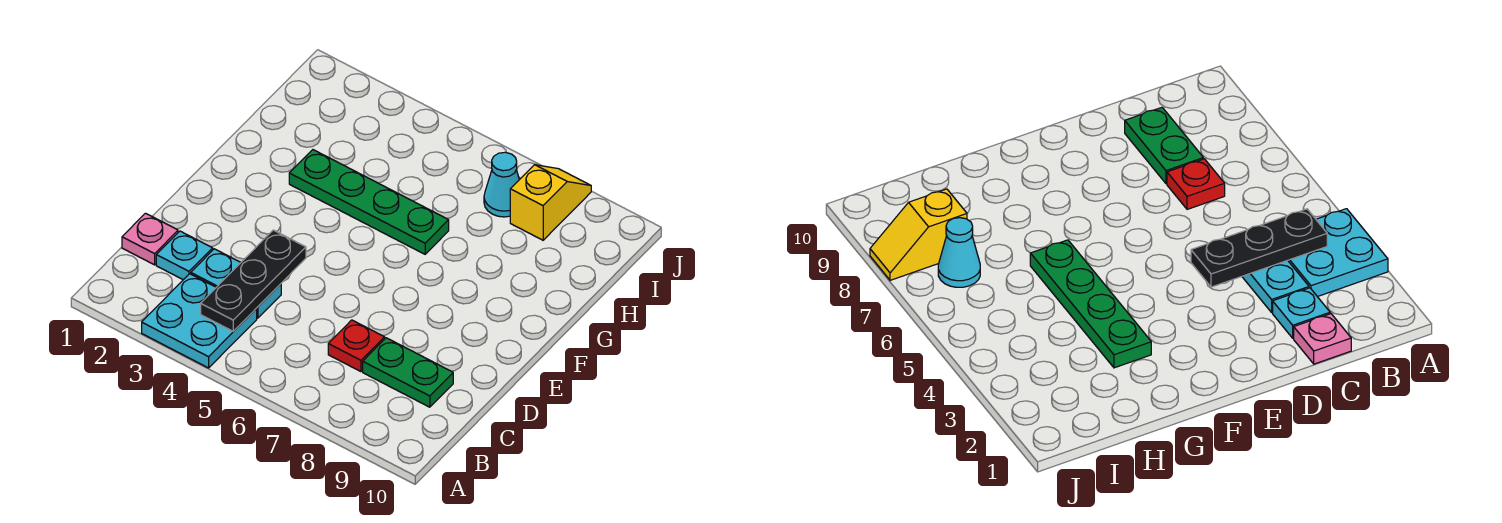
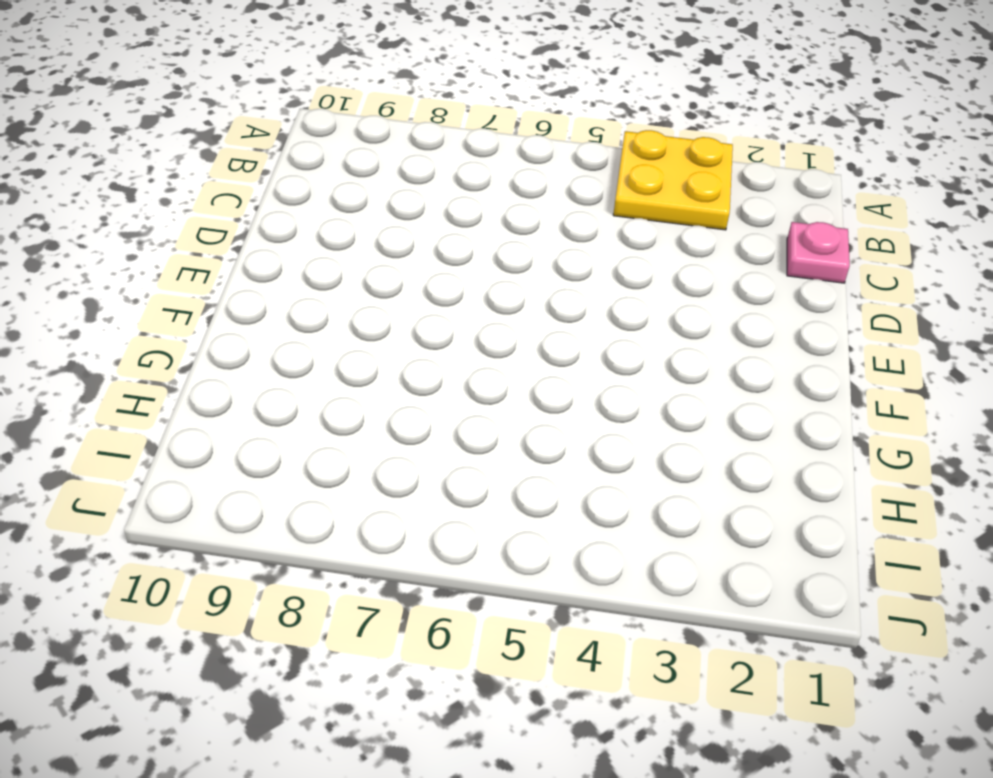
yellow plate A3:B4 level 1 -> cyan plate A3:B4 level 1
none -> cyan plate C2 level 1
none -> cyan plate C3:C4 level 1

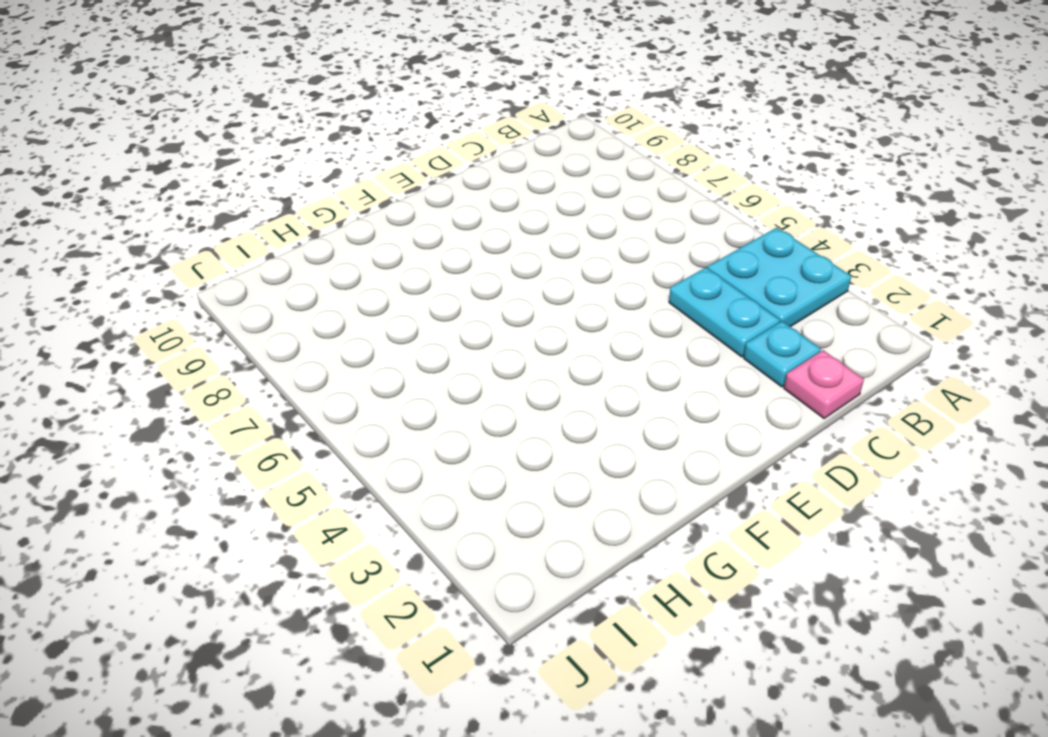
none -> red plate C7 level 1
none -> green plate C8:C9 level 1

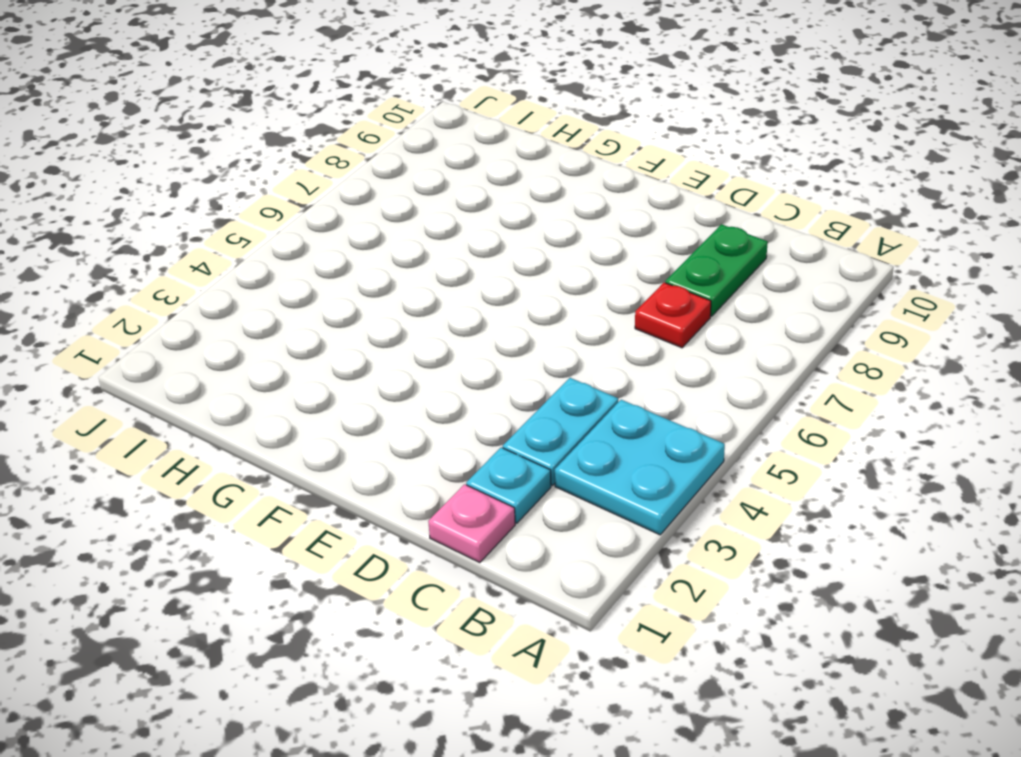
none -> green plate G3:G6 level 1
none -> cyan cone I7 level 1

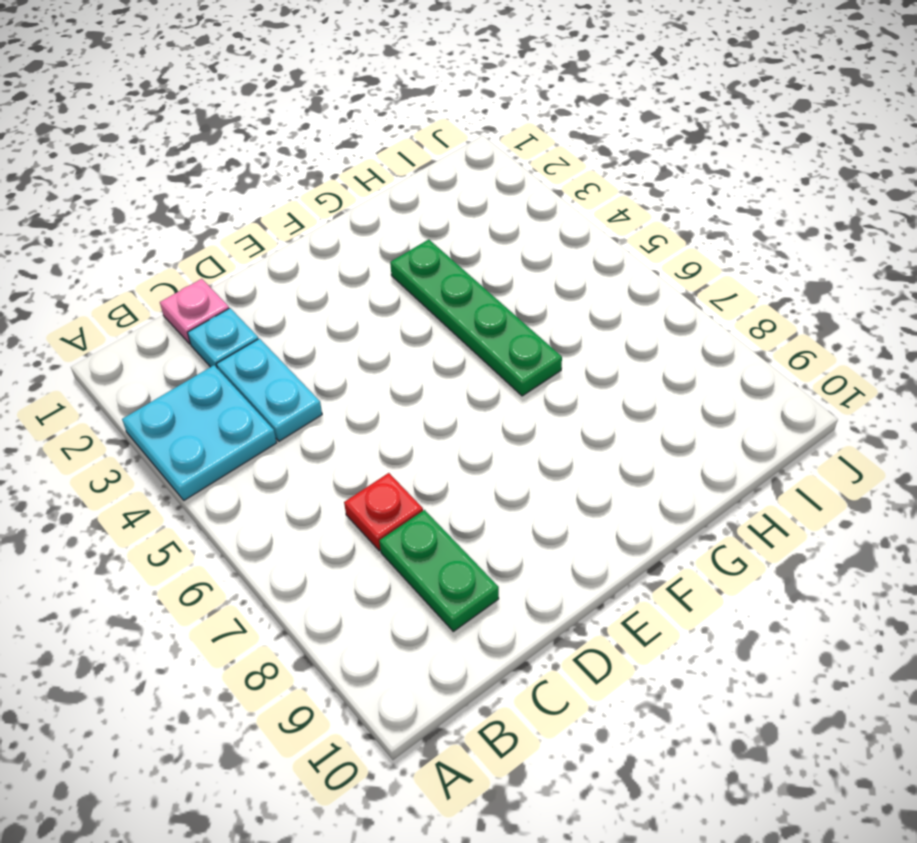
none -> cyan cone I7 level 1
none -> yellow slope I8:J8 level 1 top I

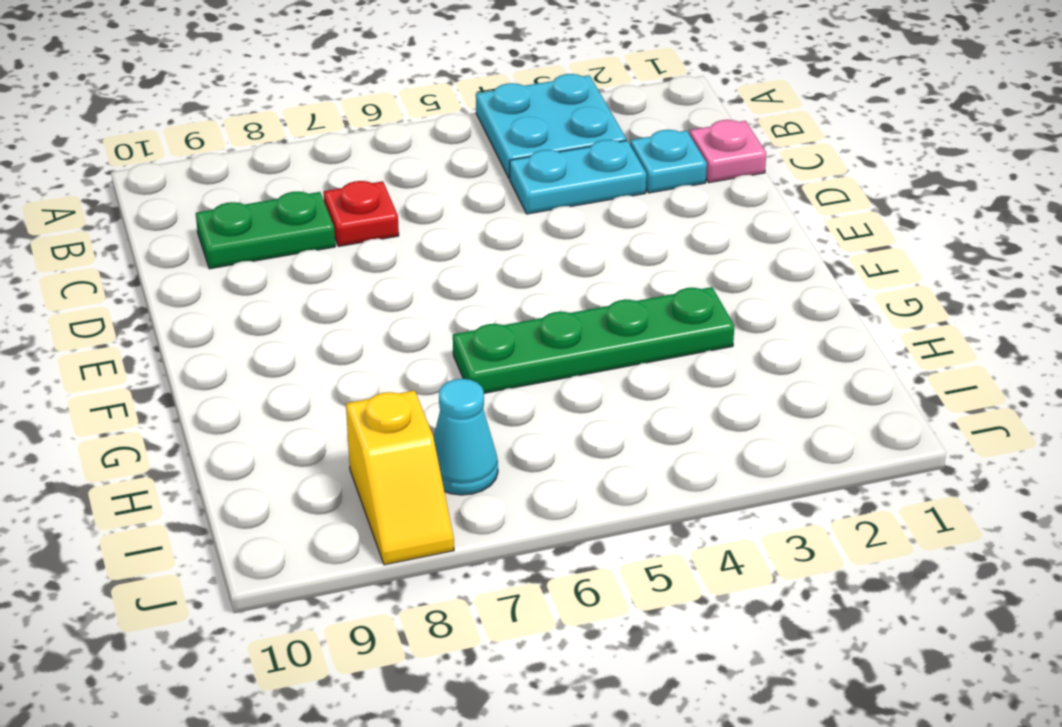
none -> black plate B4:D4 level 2

